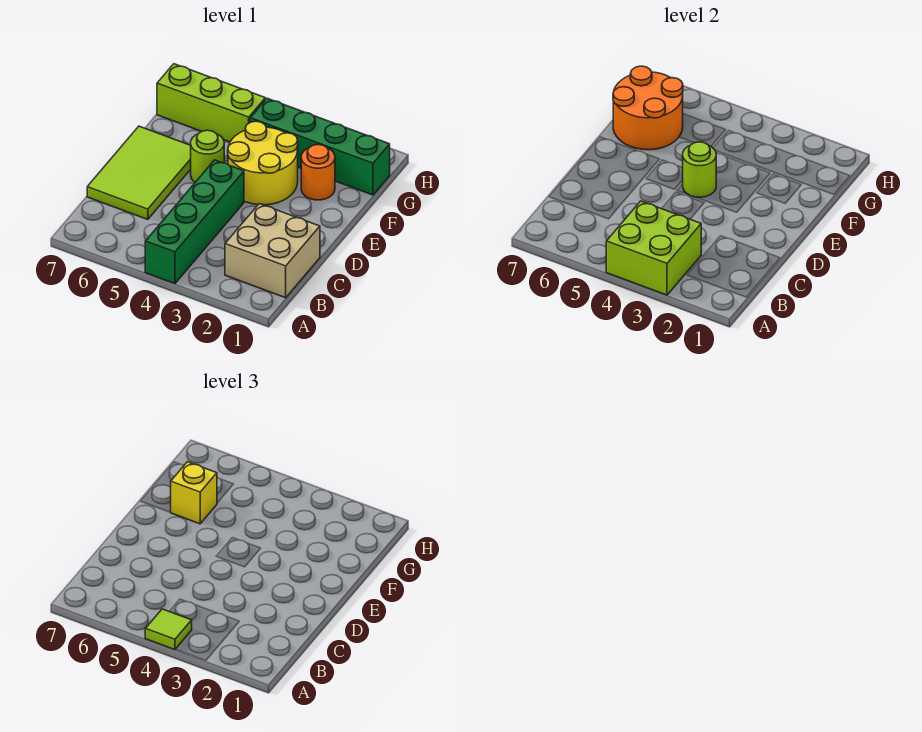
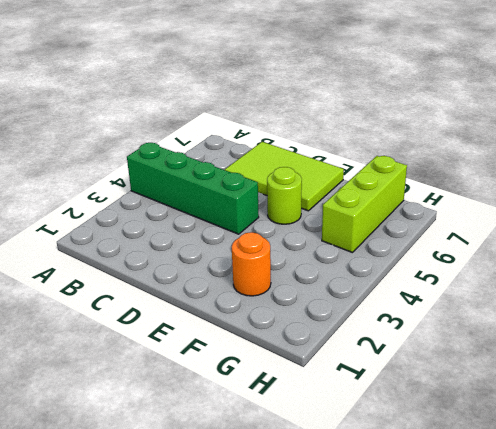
none -> tan brick B1:C2 level 1
none -> yellow round brick E3:F4 level 1
none -> green brick G1:G4 level 1

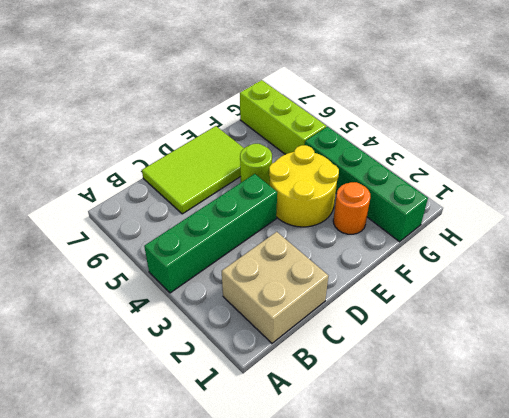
none -> lime brick A3:B4 level 2
none -> lime round brick E4 level 2
none -> orange round brick F6:G7 level 2

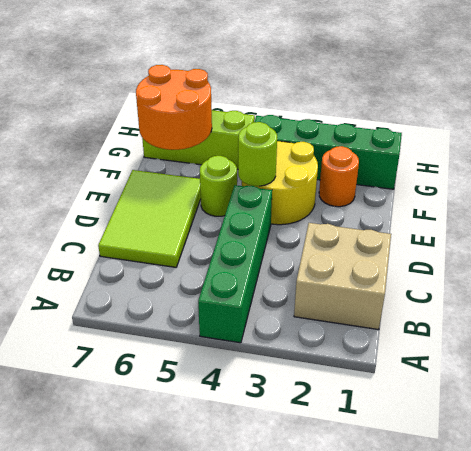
none -> lime brick A3:B4 level 2
none -> lime tile A4 level 3
none -> yellow brick F6 level 3

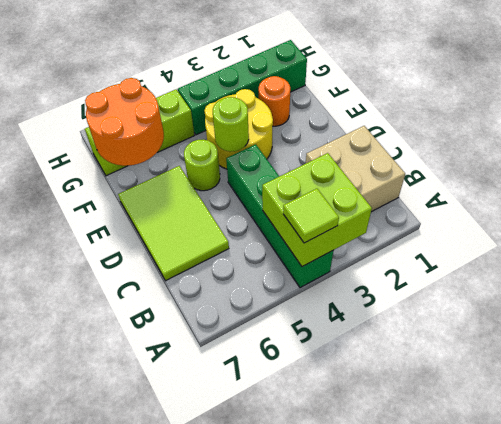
none -> yellow brick F6 level 3

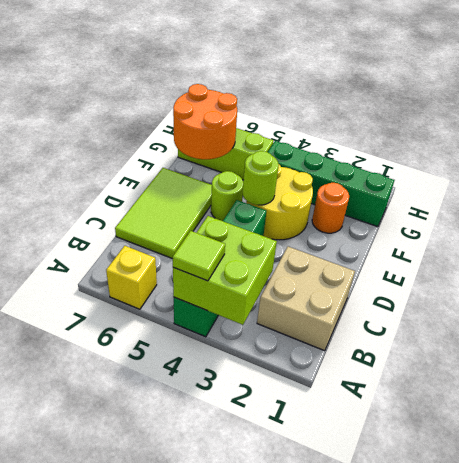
yellow brick A6 level 1 -> yellow brick F6 level 3

